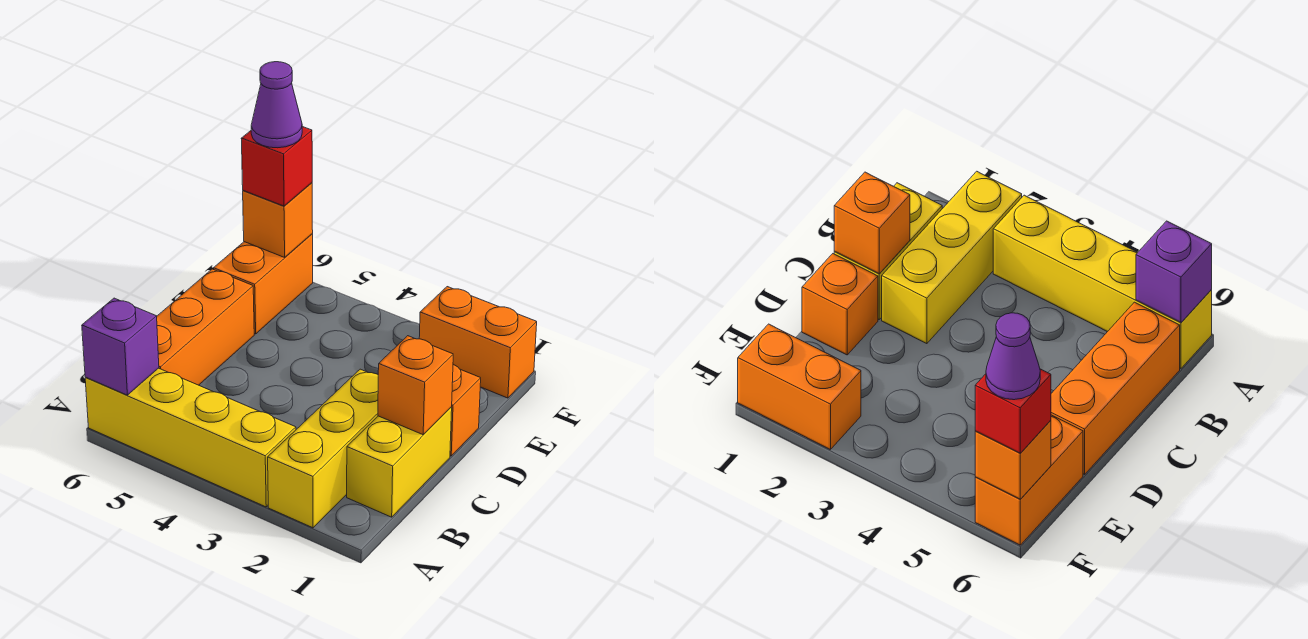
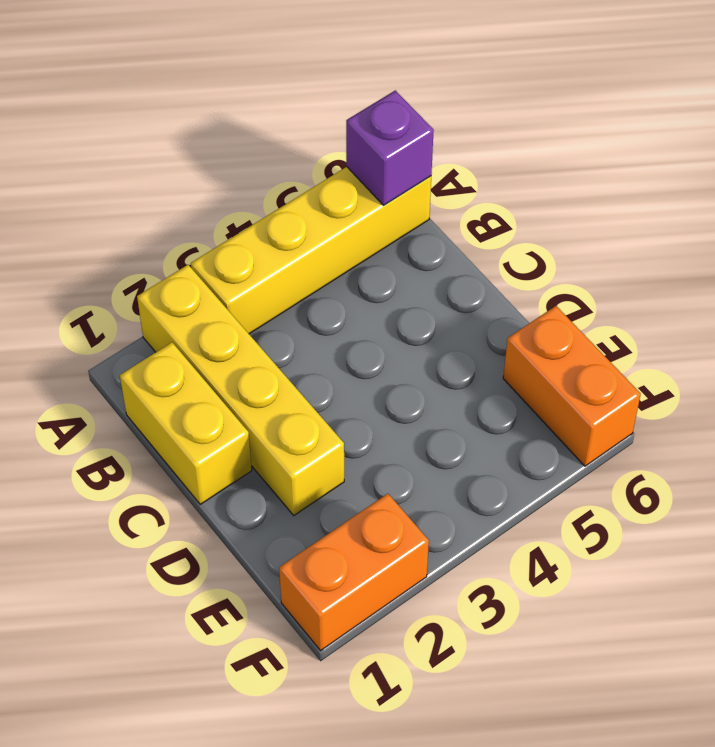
yellow brick A2:D2 level 1 -> yellow brick A2:C2 level 1
none -> orange brick B6:D6 level 1
none -> orange brick D1 level 1
none -> orange brick C1 level 2

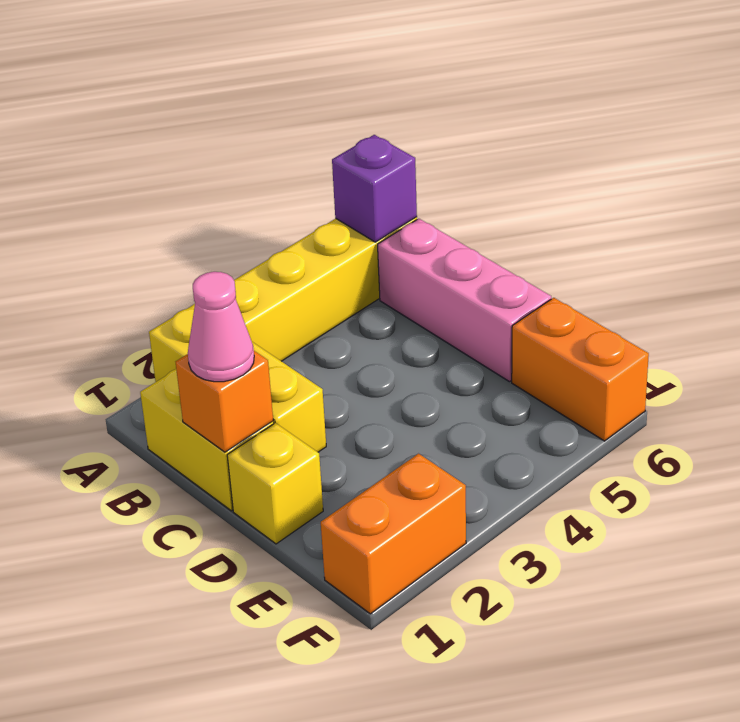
pink brick B6:D6 level 1 -> orange brick B6:D6 level 1
pink cone C1 level 3 -> none
yellow brick D1 level 1 -> orange brick D1 level 1
none -> orange brick F6 level 2
none -> red brick F6 level 3
none -> purple cone F6 level 4

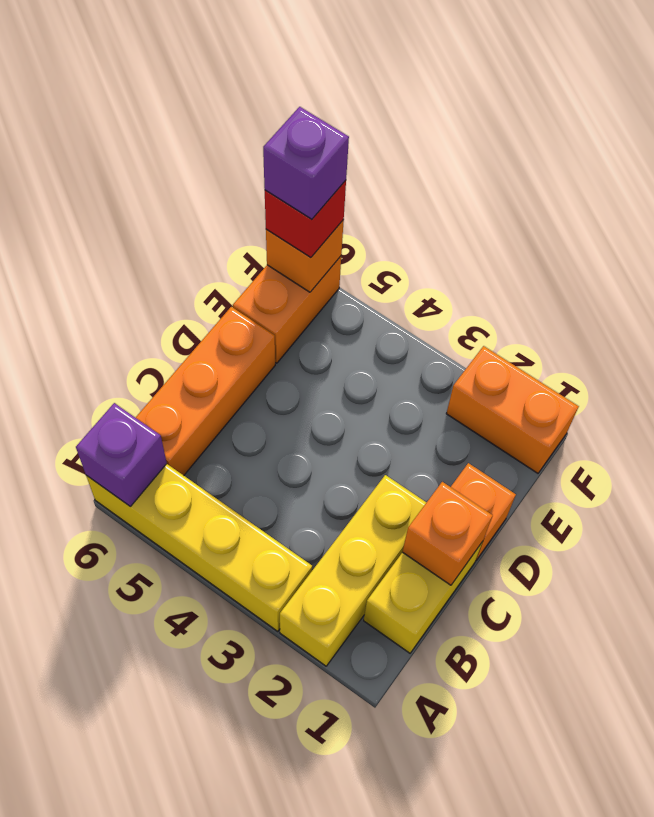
purple brick F6 level 4 -> purple cone F6 level 4

